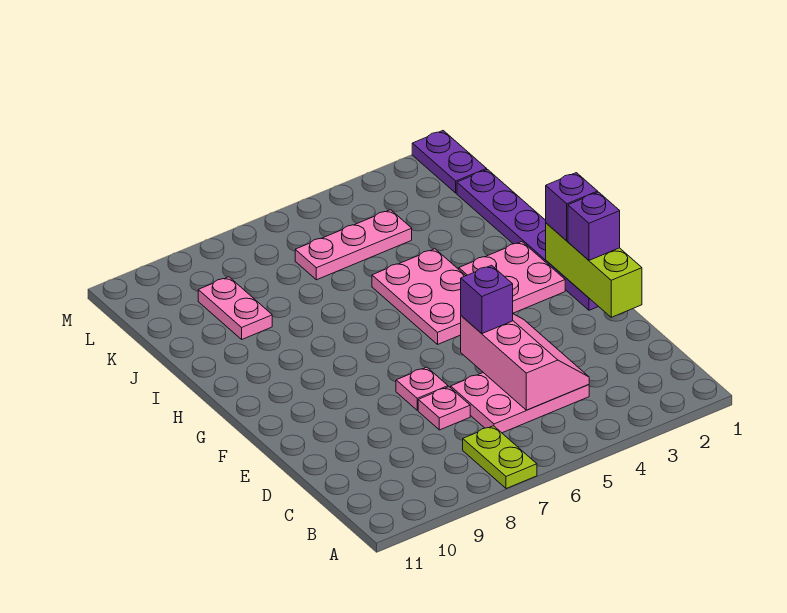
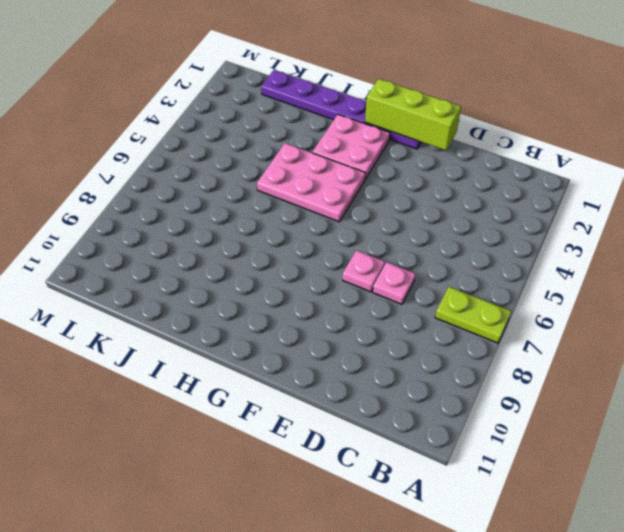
none -> pink plate C4:D6 level 1
none -> pink plate J9:K9 level 1
none -> pink plate K4:K6 level 1

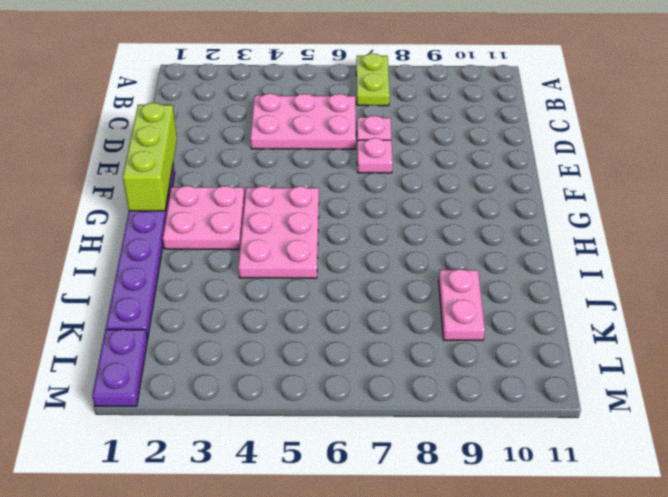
none -> pink plate K4:K6 level 1
none -> pink slope C4:E5 level 2 top 5
none -> purple brick E5 level 3

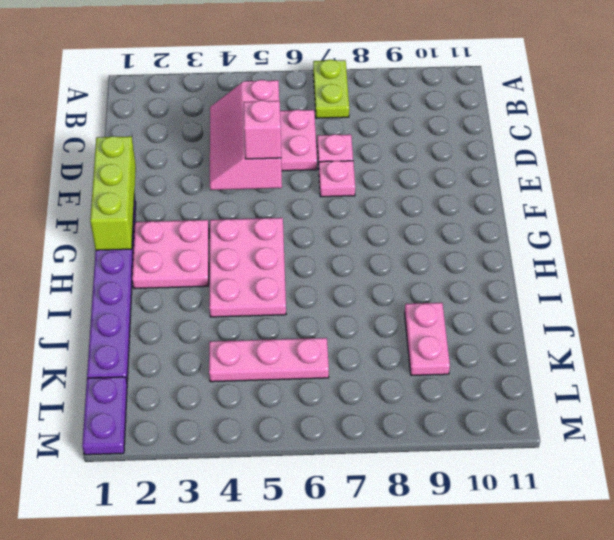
pink brick E5 level 3 -> purple brick E5 level 3
none -> purple brick F1 level 3
none -> purple brick G1 level 3

